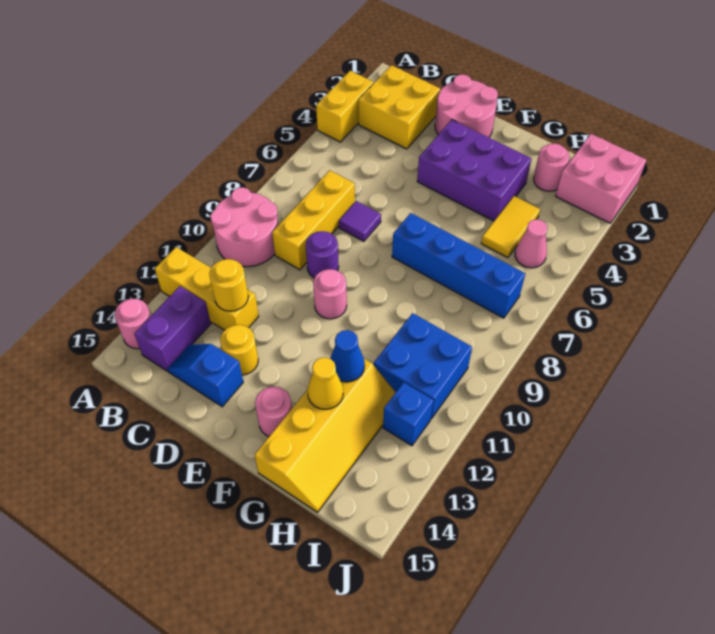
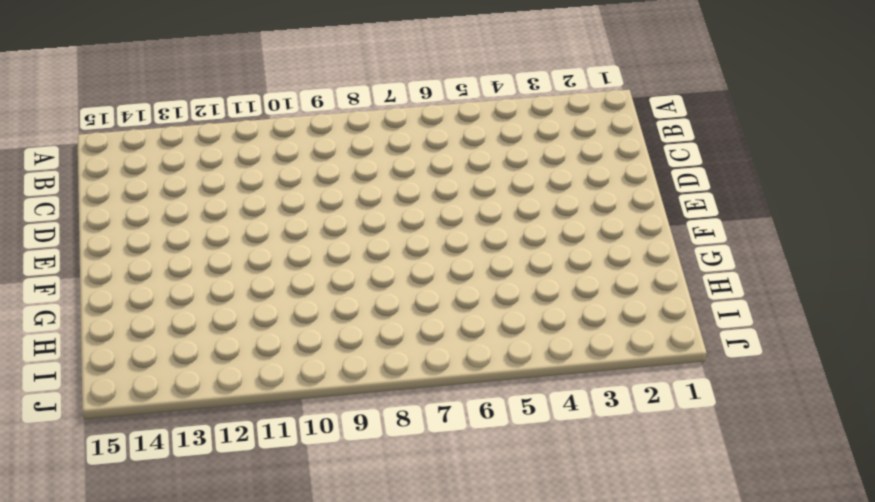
none -> yellow brick A3:A4 level 1
none -> pink round brick A9:B10 level 1
none -> yellow brick A12:C12 level 1

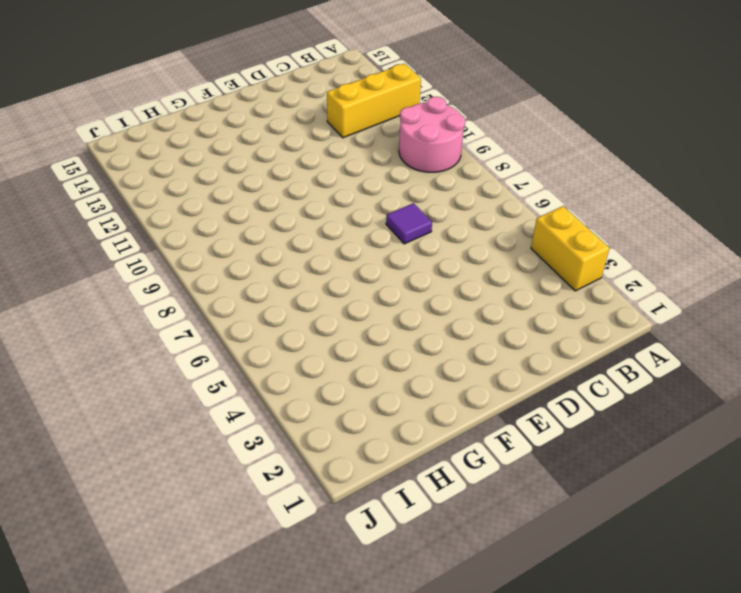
none -> pink round brick A14 level 1
none -> yellow brick B2:C3 level 1
none -> purple brick B13:B14 level 1

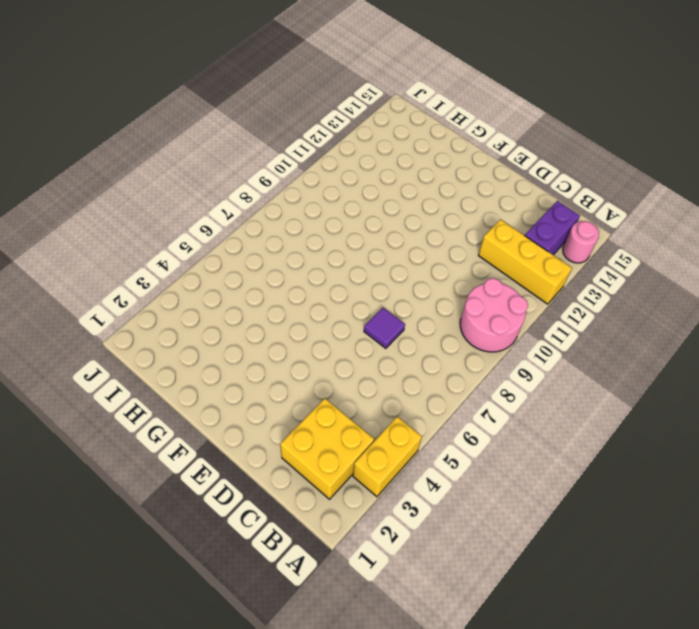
none -> yellow brick C7:C9 level 1
none -> blue slope C14:D14 level 1 top D
none -> pink round brick D1:E2 level 1

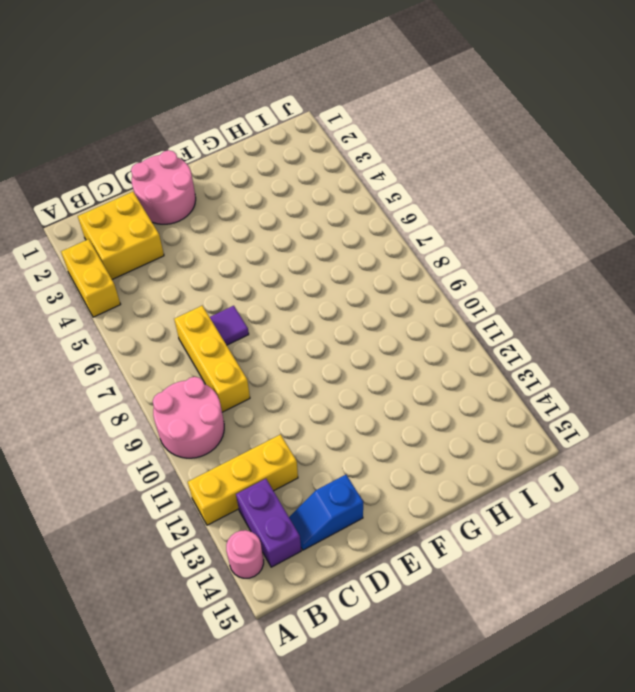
none -> purple round brick D9 level 1
none -> yellow round brick D13 level 1
none -> purple brick E3:G4 level 1

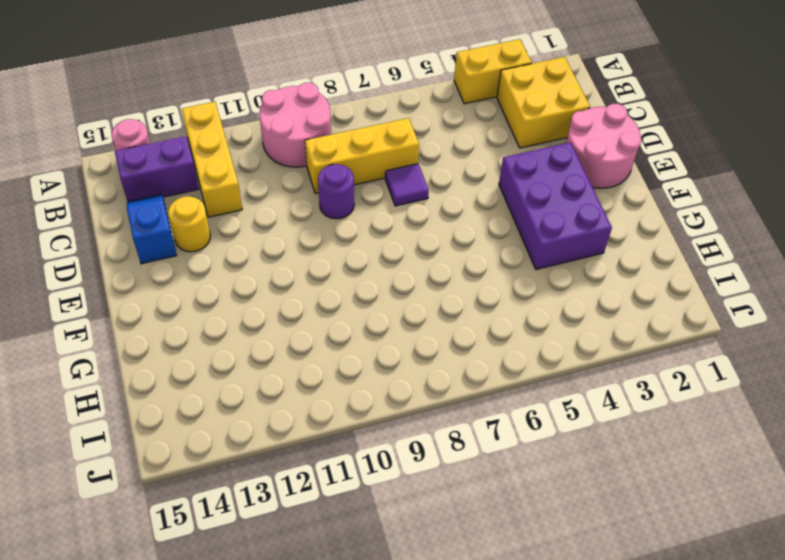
none -> pink round brick E10 level 1
none -> blue brick F7:I7 level 1
none -> pink round brick F14 level 1

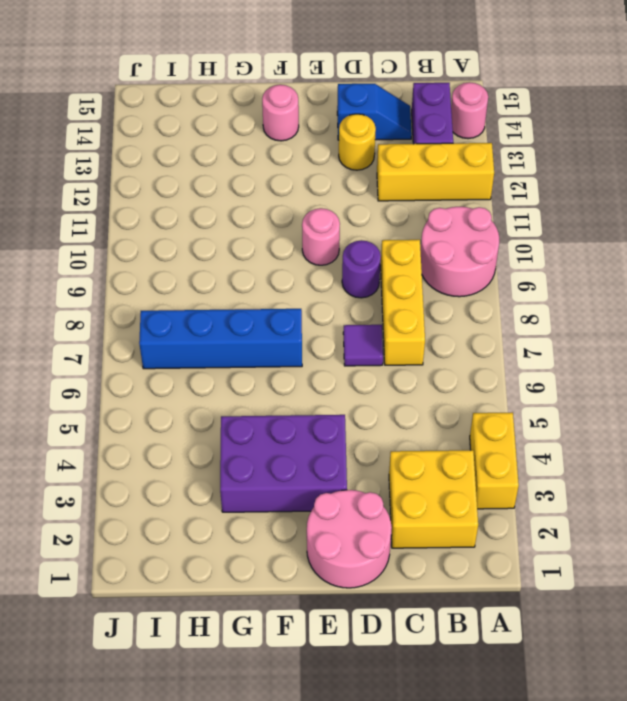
none -> yellow slope G12:H15 level 1 top G
none -> pink round brick H2 level 1
none -> yellow tile H4:H5 level 1

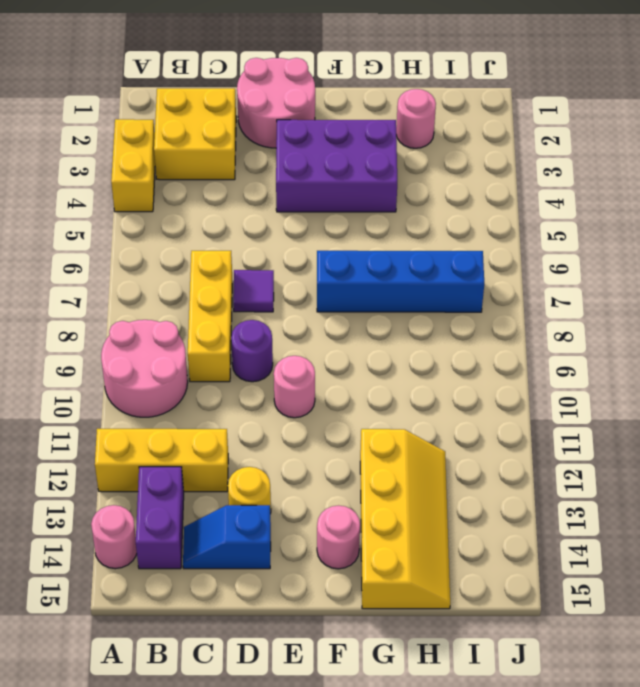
none -> yellow tile H4:H5 level 1
none -> blue brick H10:I11 level 1
none -> pink brick I1:J2 level 1

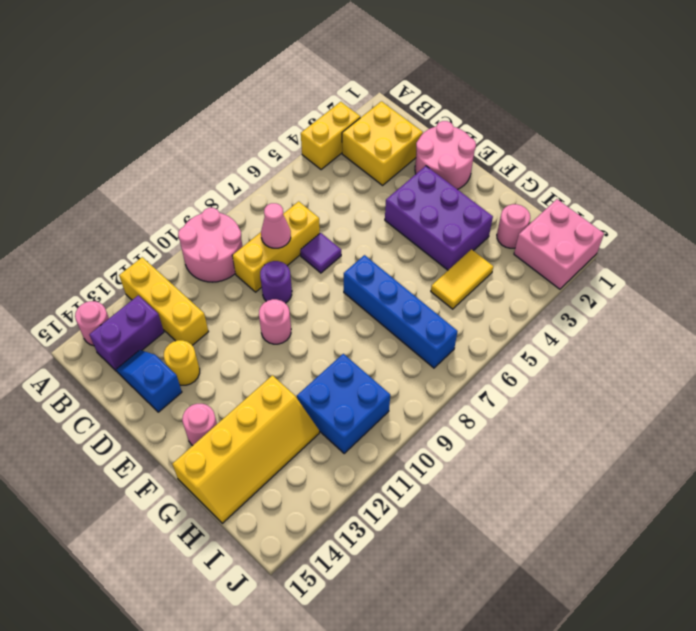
pink cone C8 level 2 -> pink cone I5 level 1
none -> blue brick I12 level 1
none -> yellow round brick C12 level 2
none -> blue cone G12 level 2

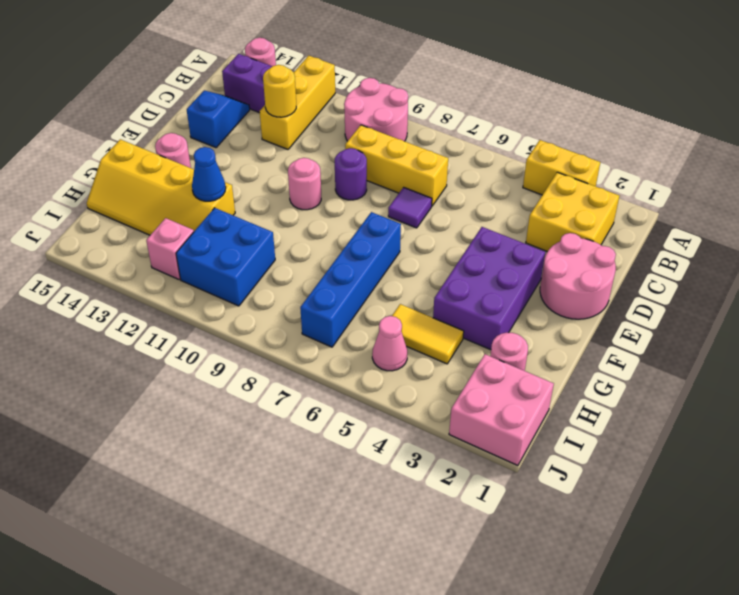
pink brick I12 level 1 -> blue brick I12 level 1
none -> yellow round brick D13 level 1
none -> yellow cone G13 level 2

